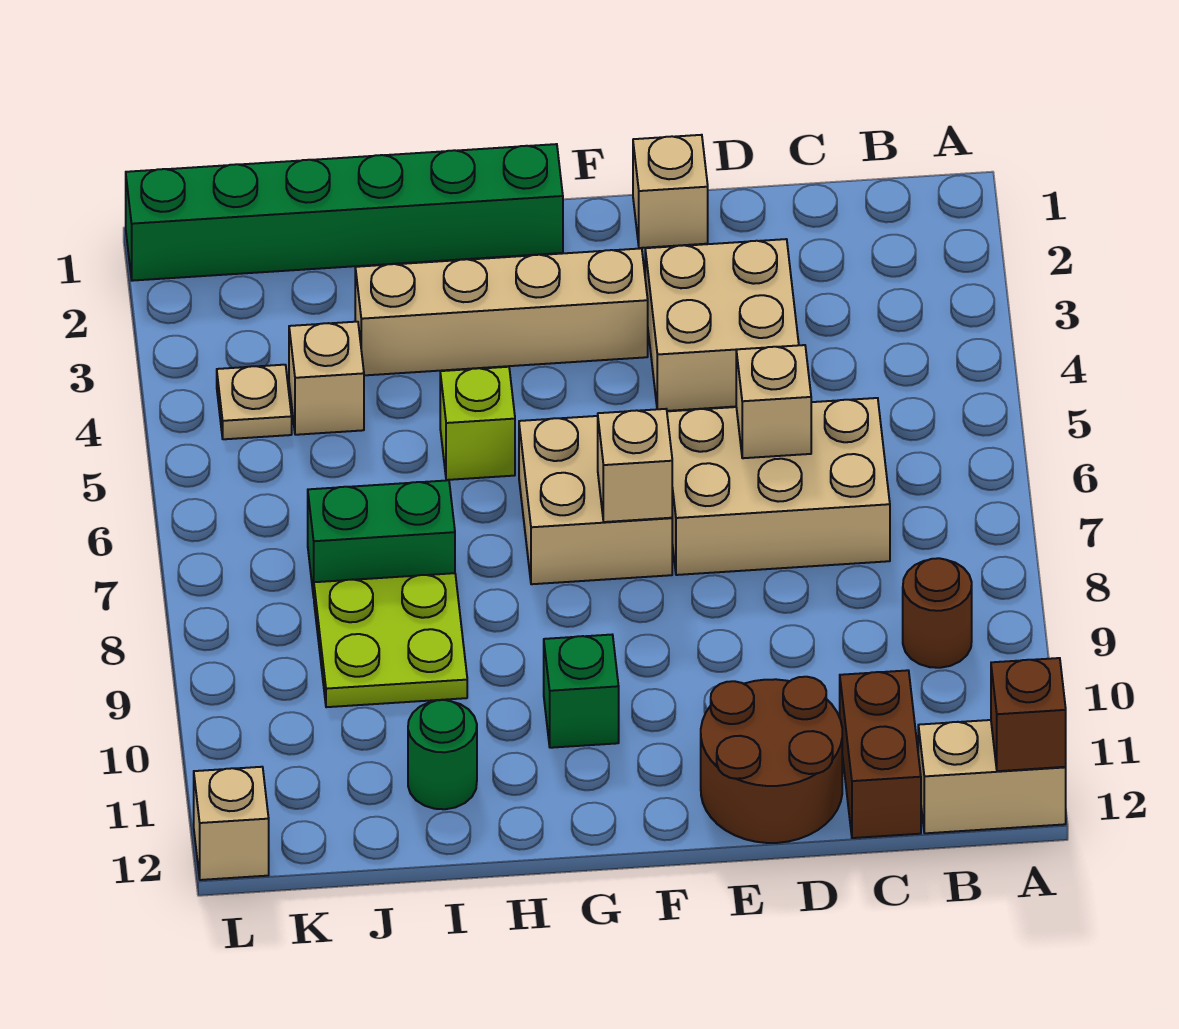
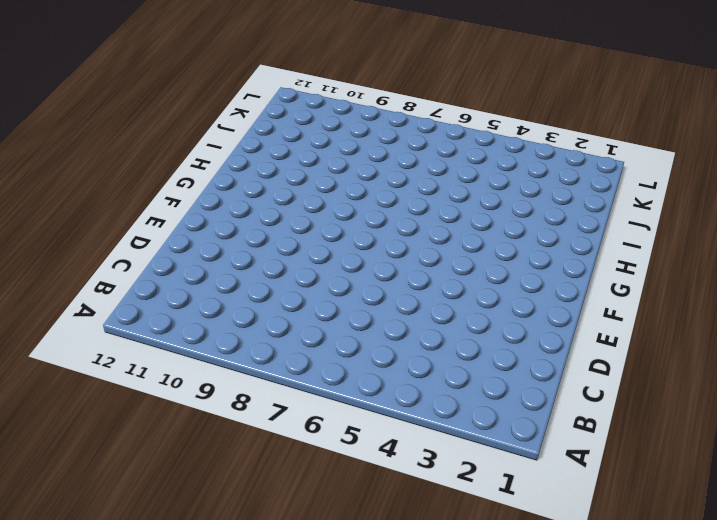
none -> tan brick A12:B12 level 1
none -> brown round brick B9 level 1
none -> tan brick C6:E7 level 1

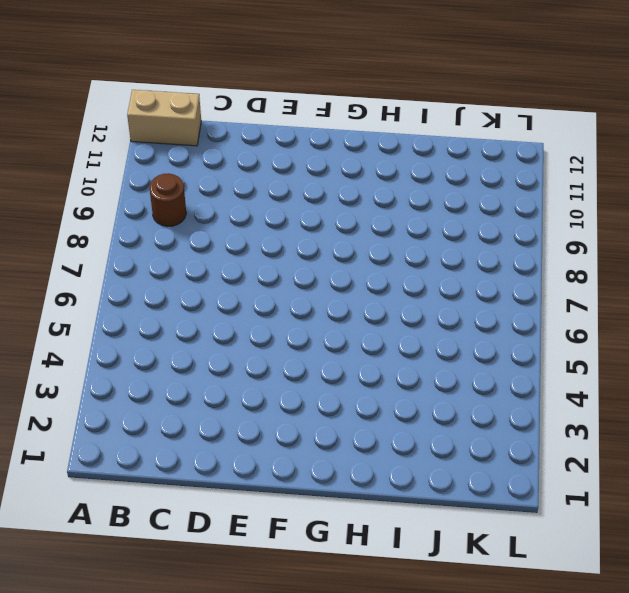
none -> tan brick C6:E7 level 1
none -> brown brick C11:C12 level 1
none -> tan brick D3:E4 level 1

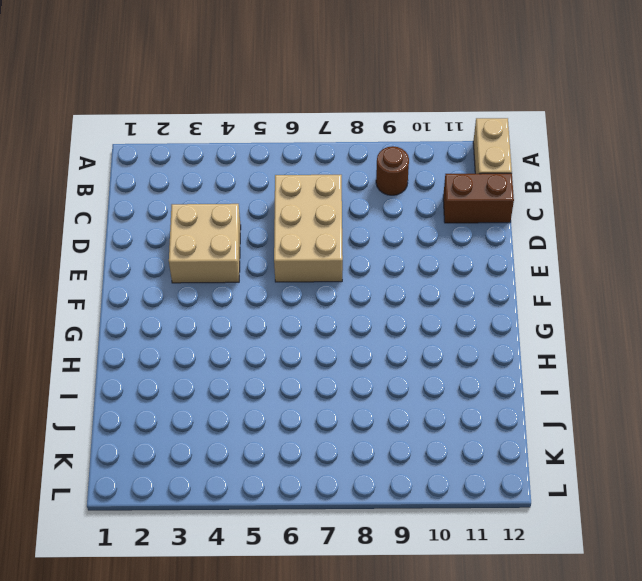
none -> brown round brick D11:E12 level 1
none -> tan brick E1 level 1
none -> tan brick F3:I3 level 1

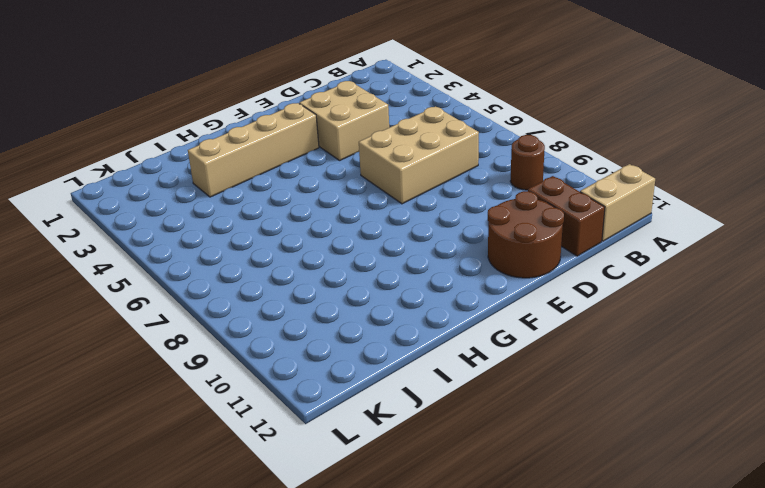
none -> tan brick E1 level 1
none -> tan brick F6:G7 level 1
none -> green brick G1:L1 level 1

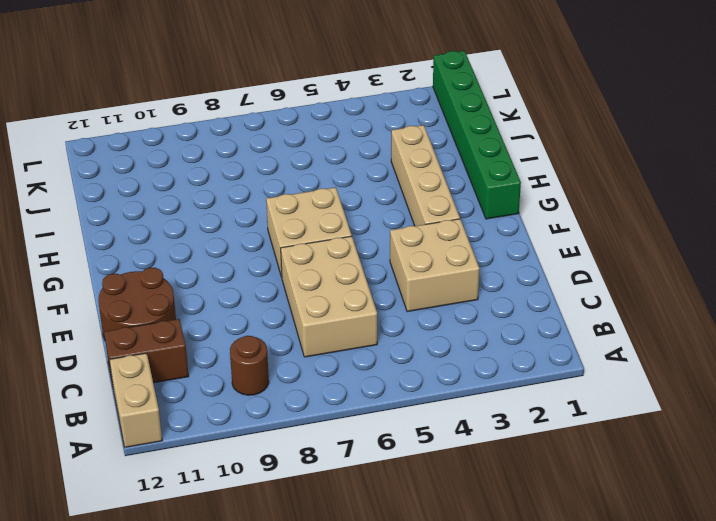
none -> tan brick E1 level 1
none -> green brick G10 level 1
none -> lime brick H5 level 1

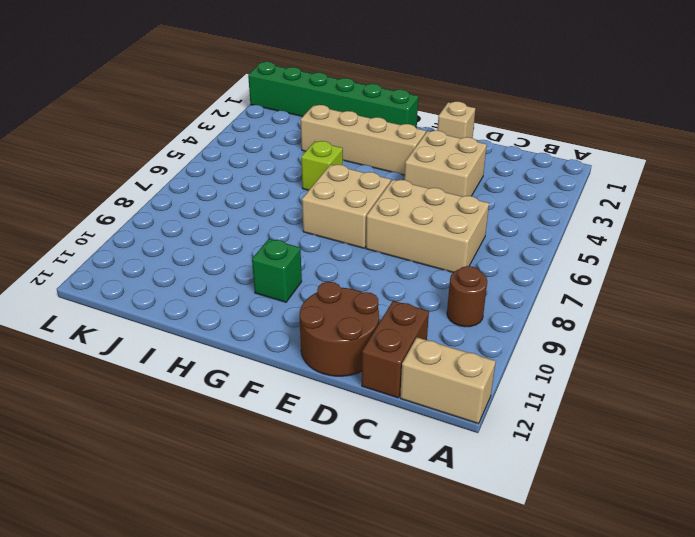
none -> green brick I7:J7 level 1
none -> lime plate I8:J9 level 1
none -> green round brick I11 level 1

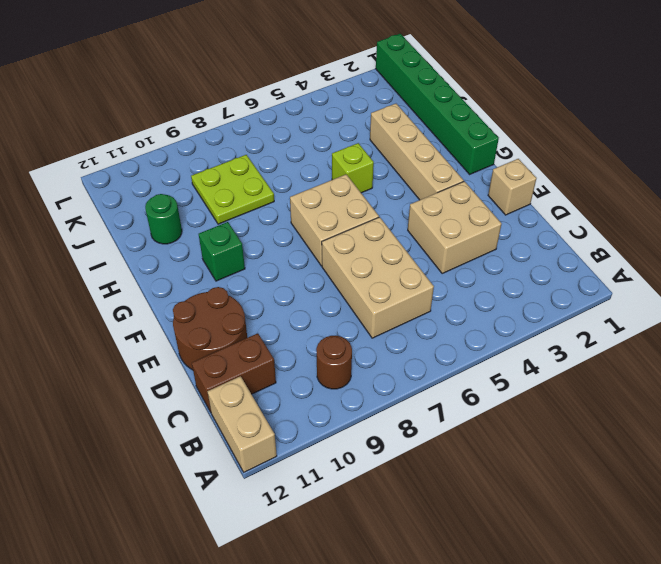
none -> green brick I7:J7 level 1
none -> tan brick J4 level 1
none -> tan plate K4 level 1

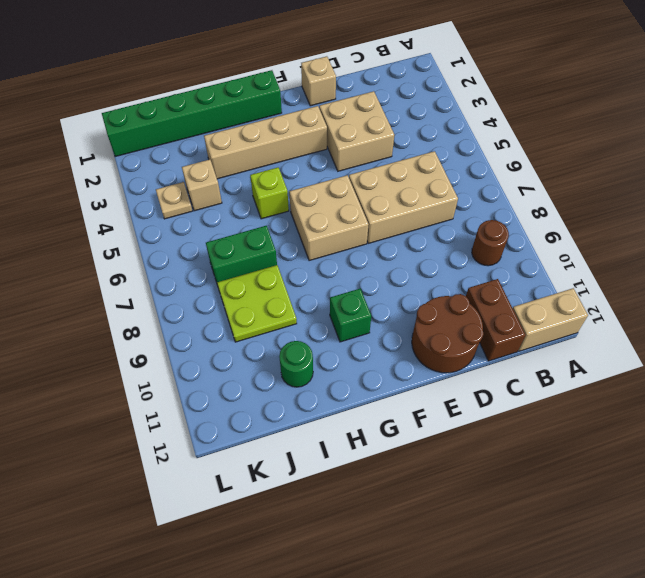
none -> tan brick L12 level 1
none -> brown brick A12 level 2
none -> tan brick D6 level 2

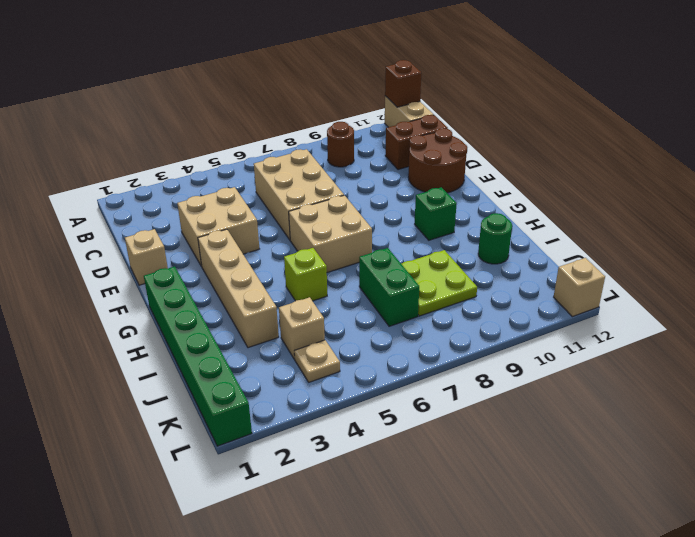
none -> tan brick D6 level 2
none -> tan brick F7 level 2

